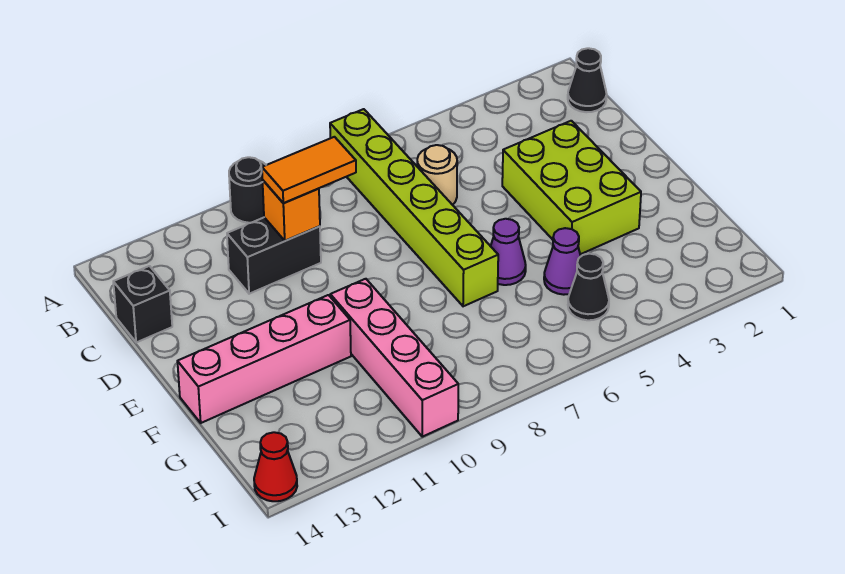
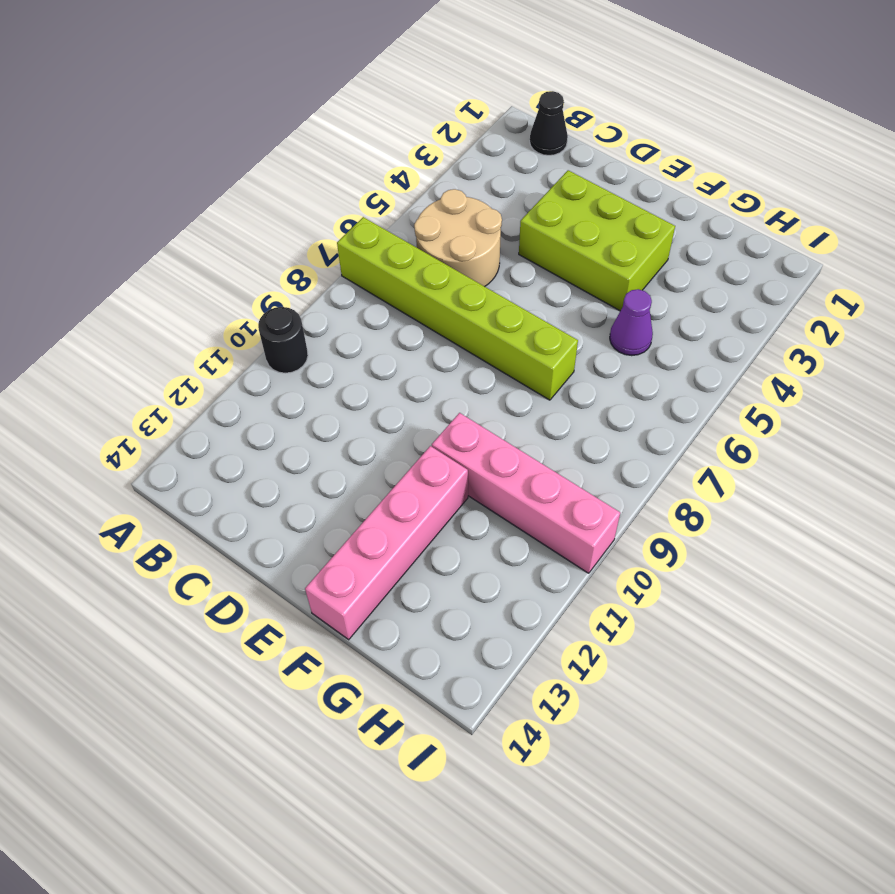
tan round brick B5:C6 level 1 -> tan round brick C6 level 1
none -> black brick C10:C11 level 1
none -> black brick C14 level 1
none -> purple cone F6 level 1

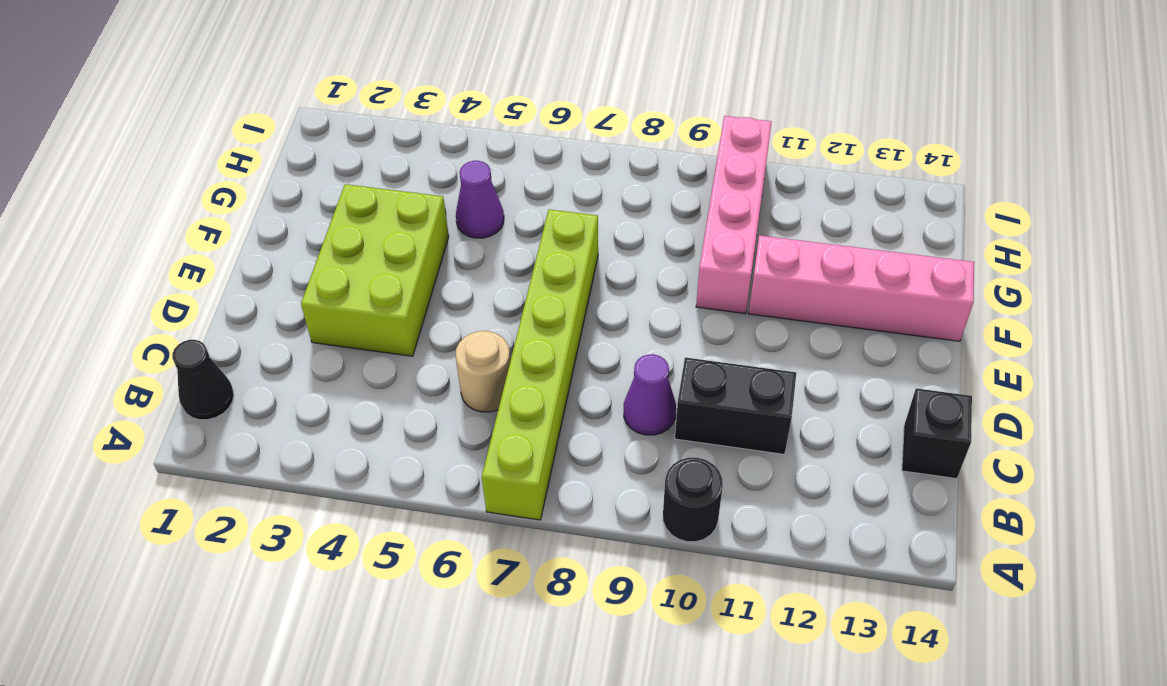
purple cone C9 level 1 -> purple cone F6 level 1
none -> black cone H5 level 1
none -> red cone I14 level 1
none -> orange brick C10 level 2

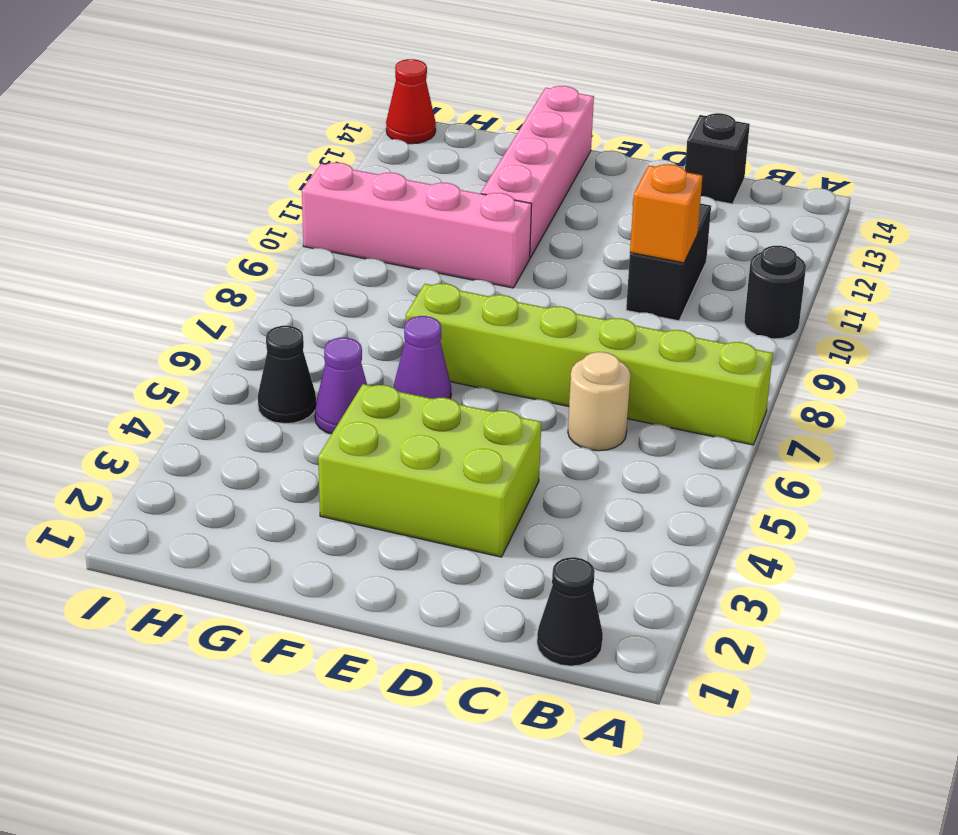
none -> orange tile C9:C10 level 3

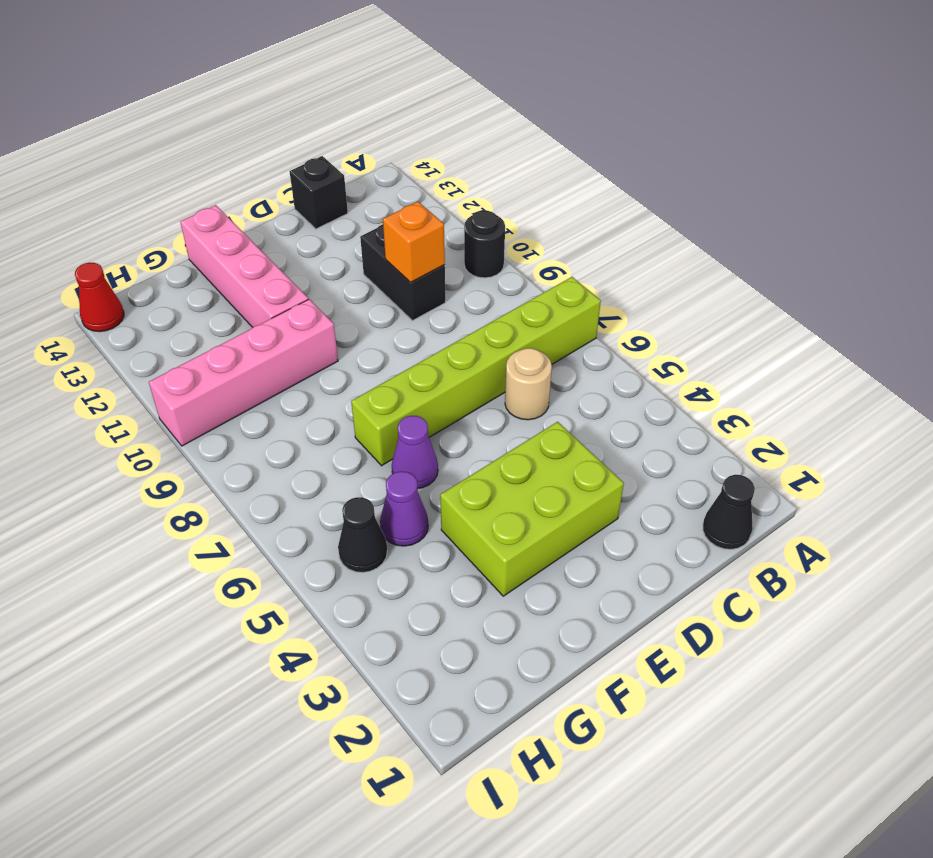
none -> orange tile C9:C10 level 3

